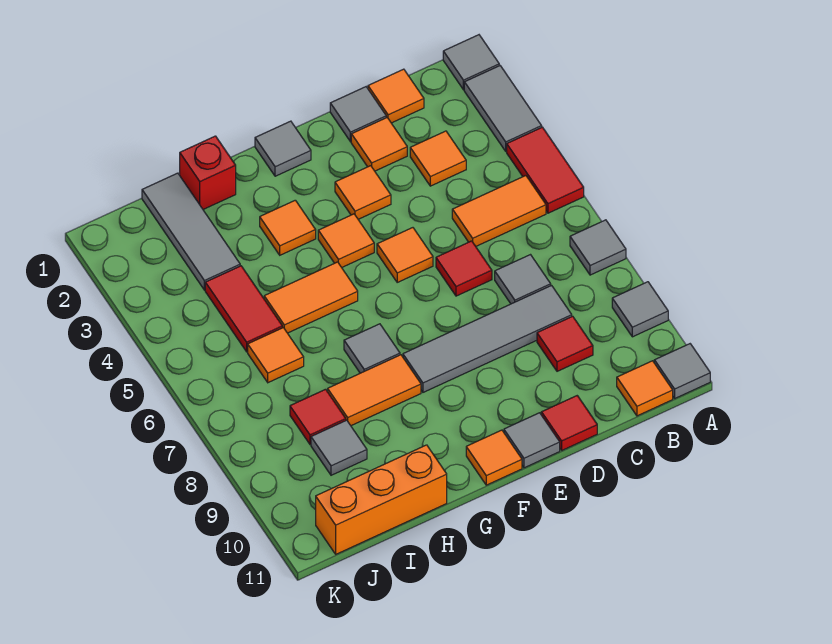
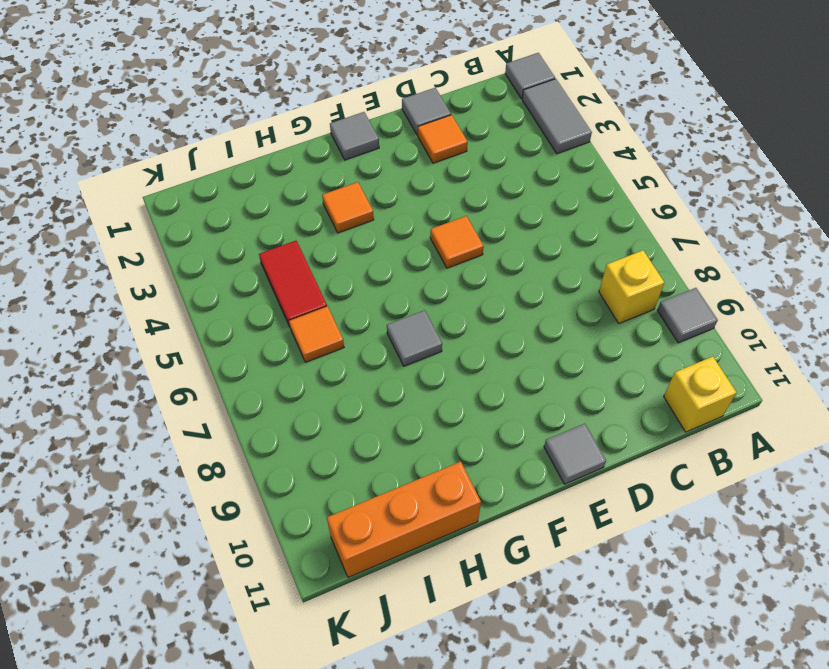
yellow brick B8 level 1 -> none
yellow brick B11 level 1 -> orange tile B11 level 1
none -> red tile A4:A5 level 1
none -> grey tile A7 level 1
none -> grey tile A11 level 1
none -> orange tile B5:C5 level 1

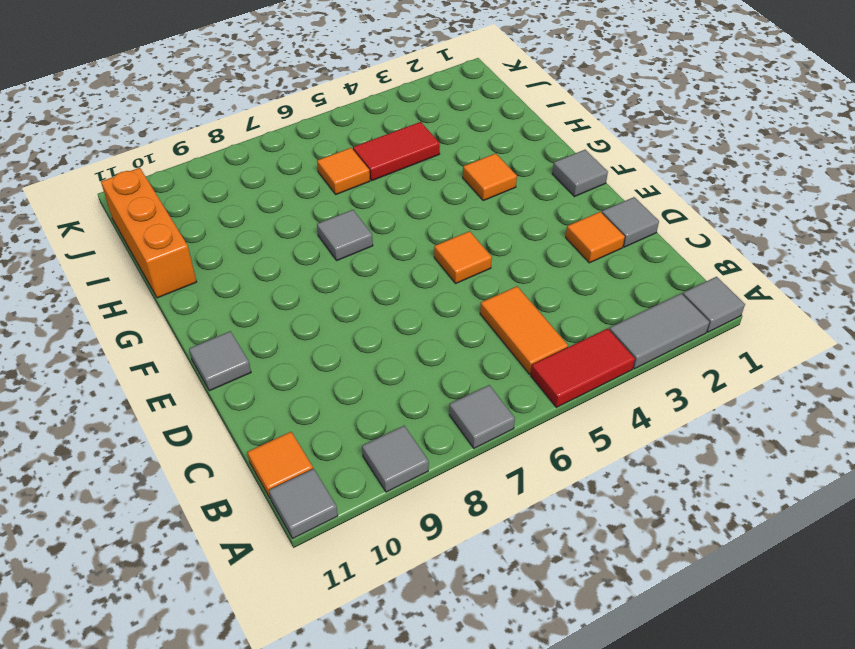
none -> orange tile C1 level 1
none -> orange tile C3 level 1
none -> grey tile C7 level 1
none -> grey tile C8:F8 level 1

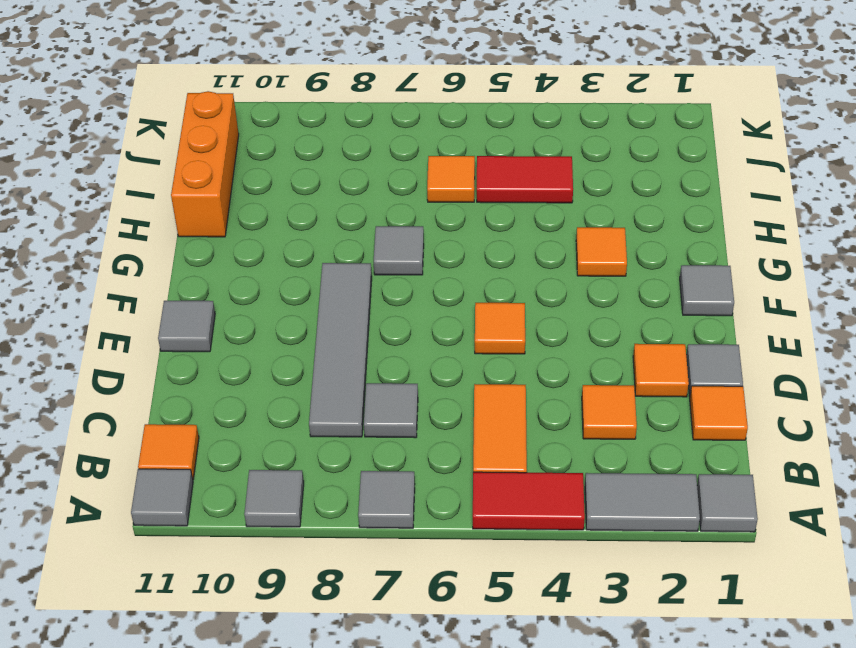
none -> red tile C9 level 1
none -> red tile D6 level 1
none -> red tile D11 level 1
none -> orange tile E3 level 1

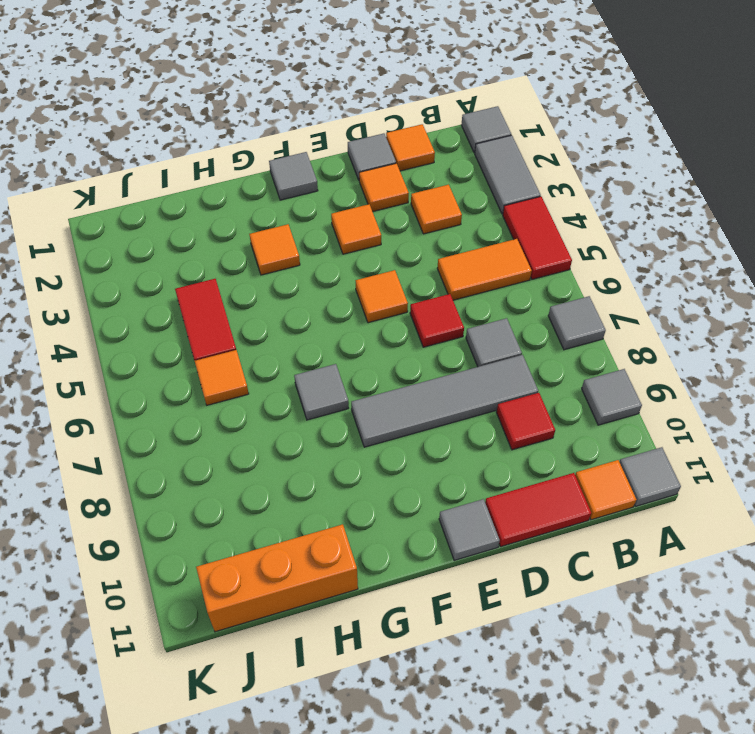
red tile C11:D11 level 1 -> red tile D11 level 1
none -> orange tile F4 level 1
none -> orange tile F11 level 1
none -> orange tile G5:H5 level 1
none -> orange tile G8:H8 level 1

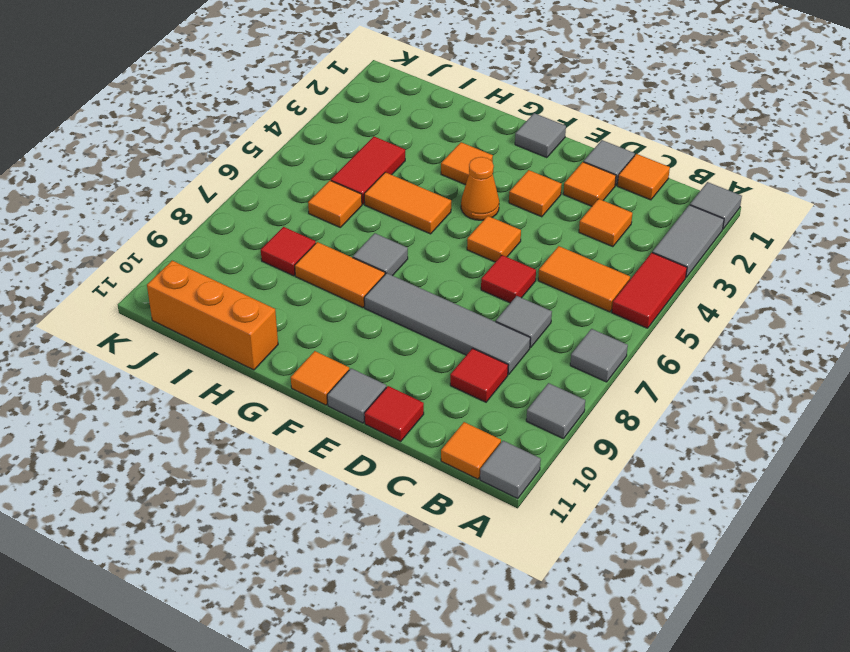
orange cone F4 level 1 -> orange tile F4 level 1
none -> red brick H1 level 1
none -> grey tile I1:I3 level 1
none -> grey tile I9 level 1

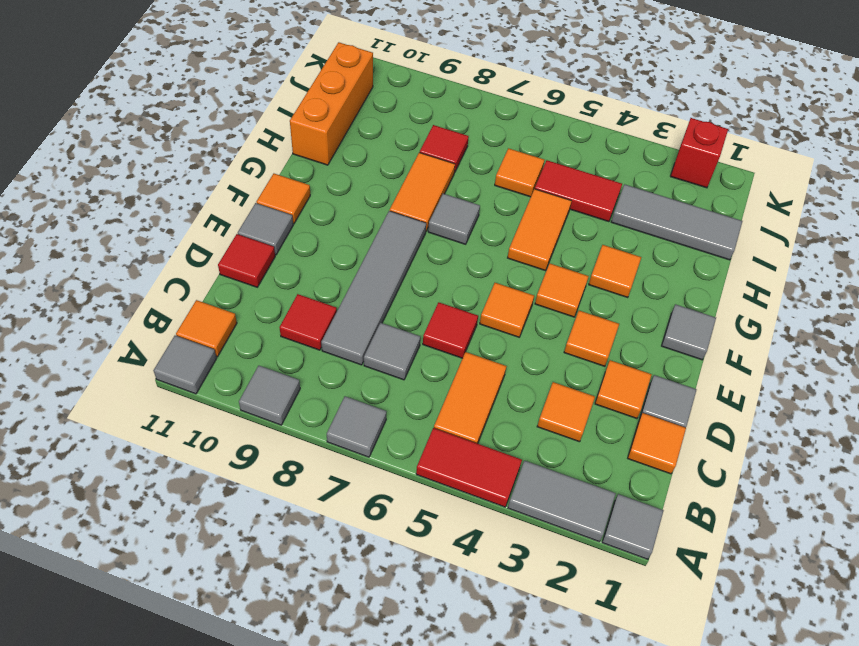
red brick K2 level 1 -> red brick H1 level 1
none -> grey tile I9 level 1

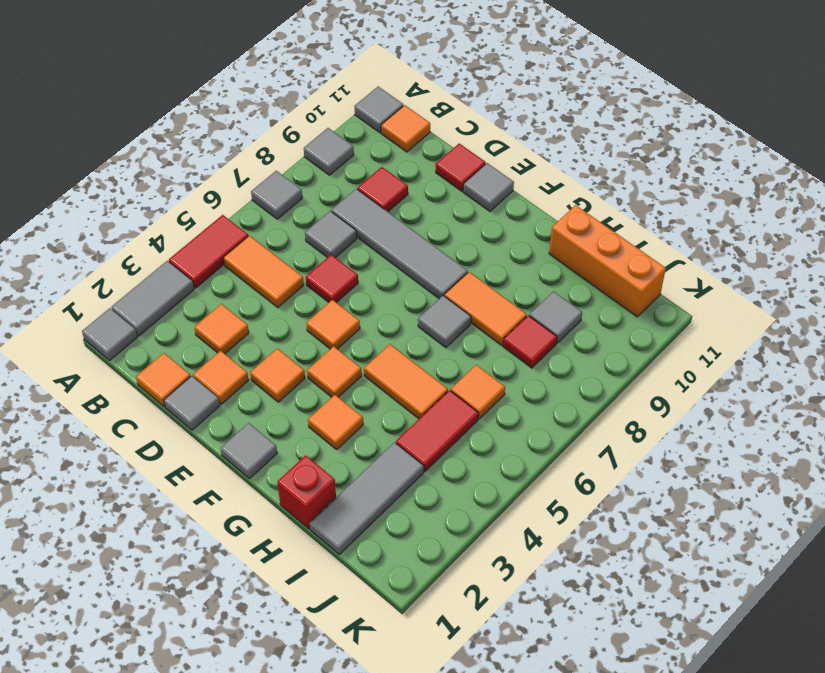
none -> orange tile F11 level 1

